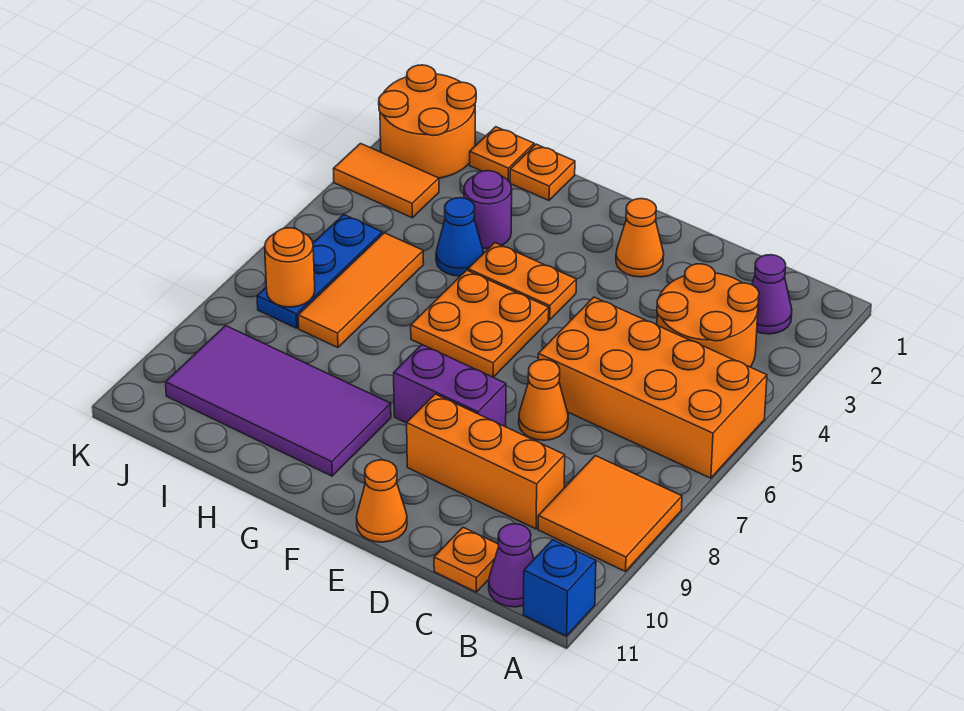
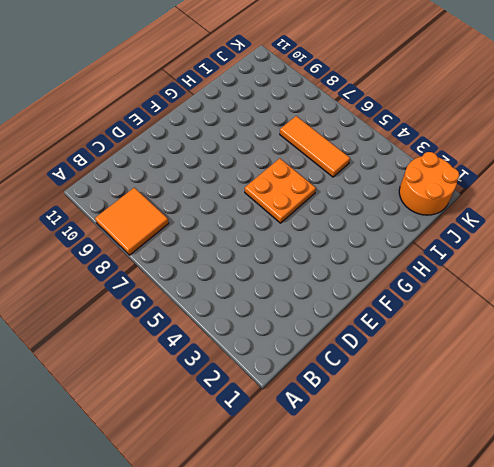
none -> orange brick A5:D6 level 1
none -> blue brick A11 level 1
none -> purple cone B2 level 1

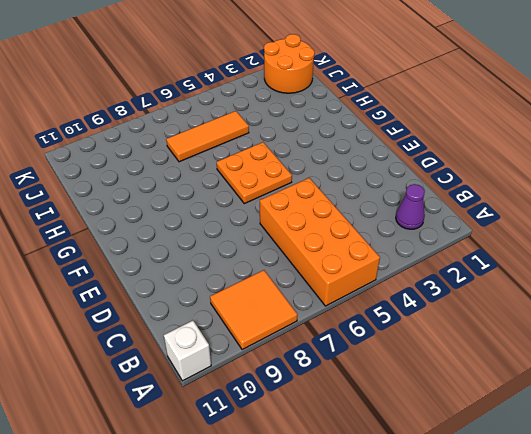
white brick A11 level 1 -> blue brick A11 level 1
none -> orange round brick B3:C4 level 1
none -> purple cone B11 level 1
none -> orange brick C9:E9 level 1

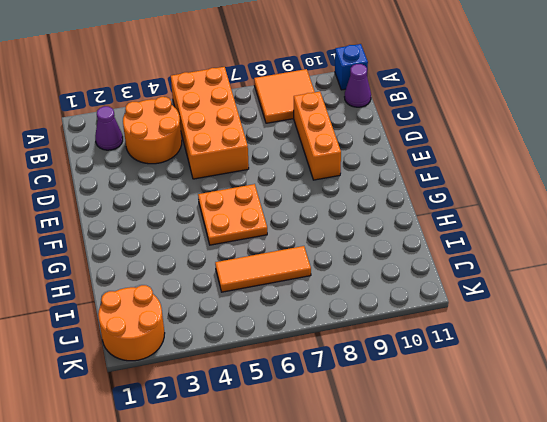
none -> orange plate C11 level 1
none -> orange cone D7 level 1
none -> orange cone E2 level 1

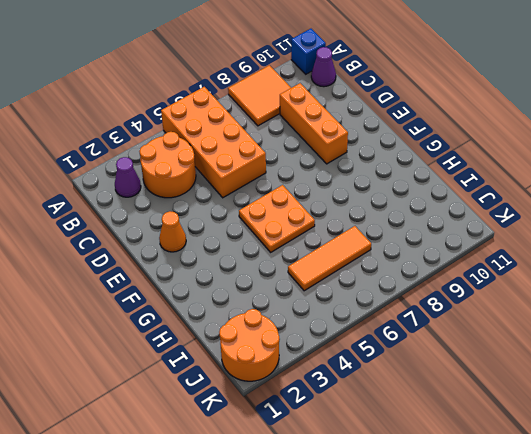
none -> orange plate C11 level 1
none -> orange cone D7 level 1
none -> purple brick E8:F8 level 1

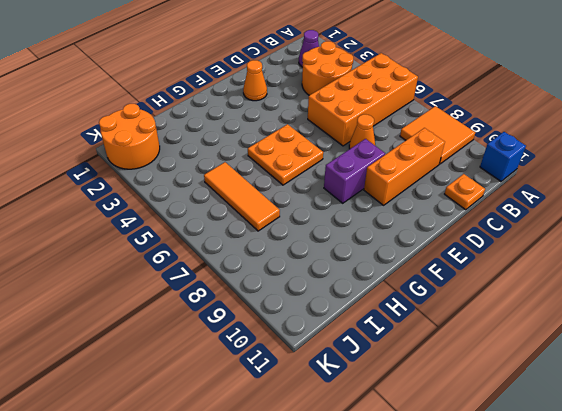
none -> purple cone B11 level 1
none -> orange cone E11 level 1
none -> orange plate F4:G4 level 1

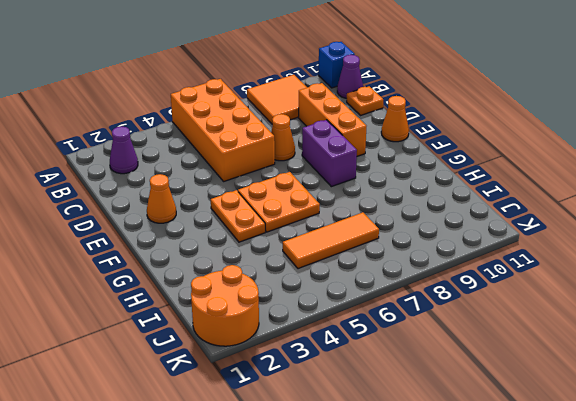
none -> orange round brick B3:C4 level 1
none -> purple tile G9:J10 level 1
none -> orange plate H1 level 1

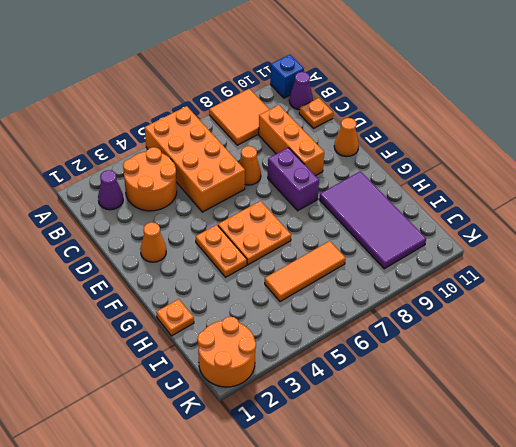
none -> purple round brick H3 level 1
none -> blue cone H4 level 1
none -> orange plate I1 level 1

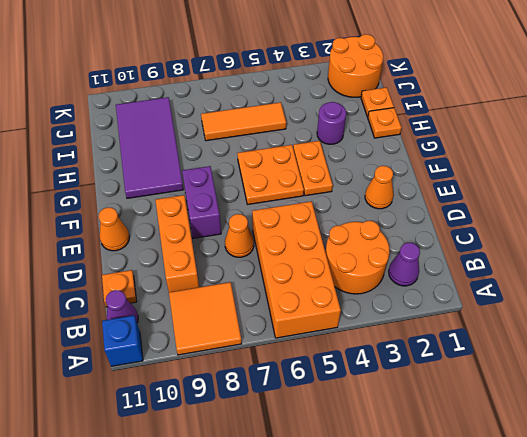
none -> blue cone H4 level 1
none -> orange tile J3:K3 level 1
none -> blue plate J5:J7 level 1

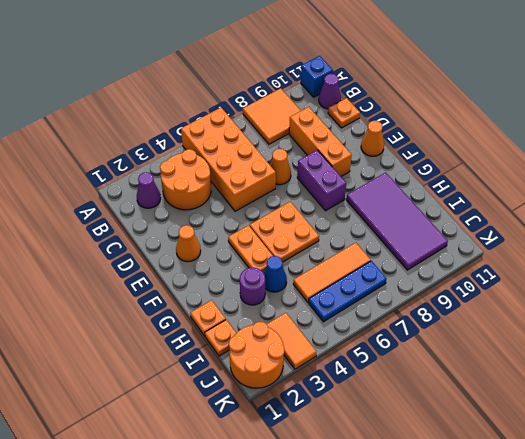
none -> orange round brick J7 level 2

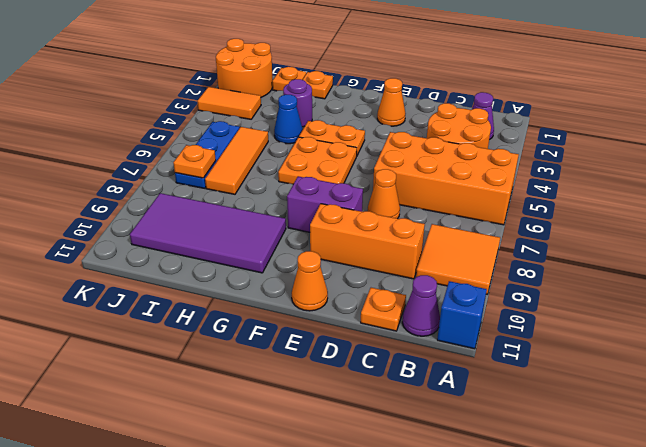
orange plate J7 level 2 -> orange round brick J7 level 2

